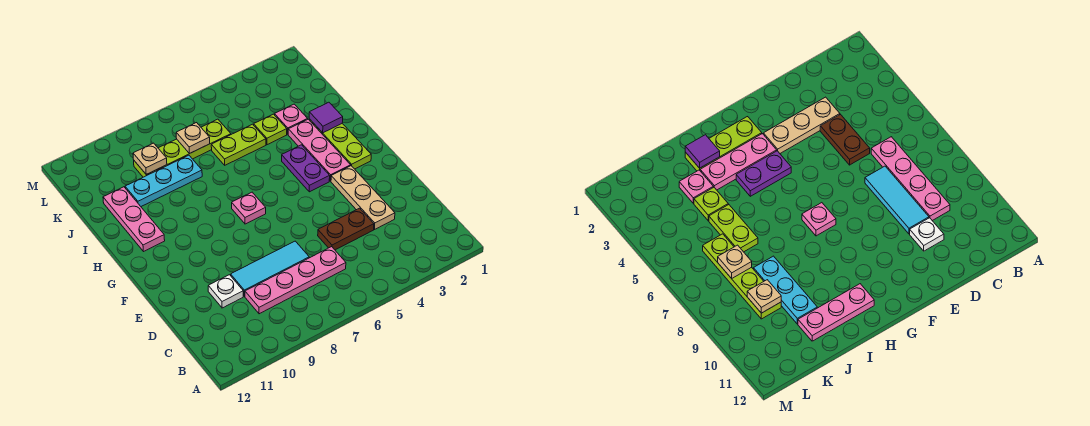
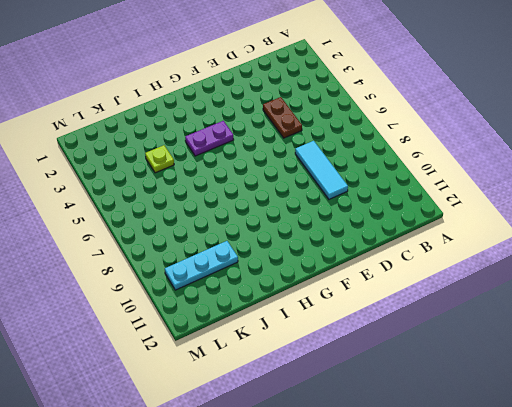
cyan plate J10:L10 level 1 -> cyan plate J8:J10 level 1
none -> pink plate C6:C9 level 1
none -> tan plate D3:F3 level 1
none -> white plate D10 level 1

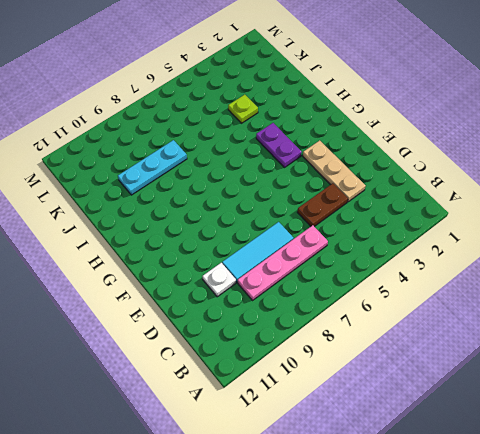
none -> lime plate G2:I2 level 1
none -> pink plate G3:I3 level 1
none -> pink plate G7 level 1

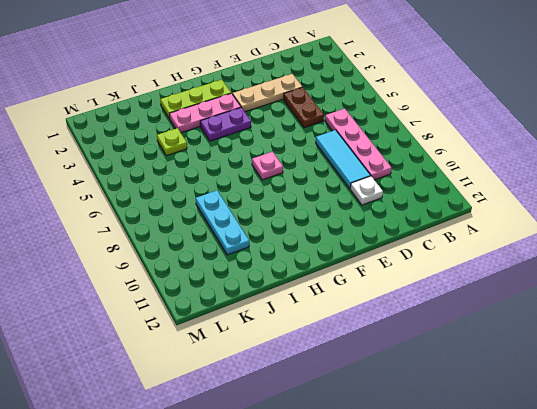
none -> pink plate H11:J11 level 1
none -> pink plate J3 level 1
none -> lime plate J5:J6 level 1

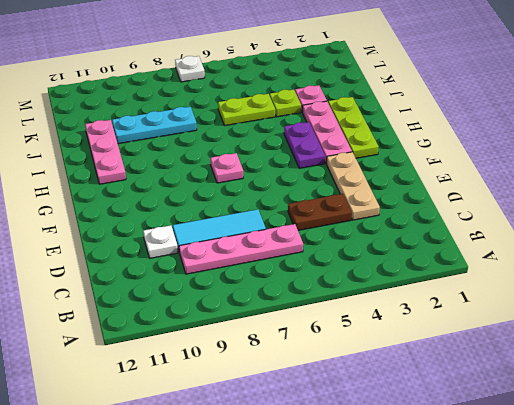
white plate M7 level 1 -> none
none -> lime plate K6:K9 level 1
none -> purple tile I2 level 2
none -> tan plate K7 level 2

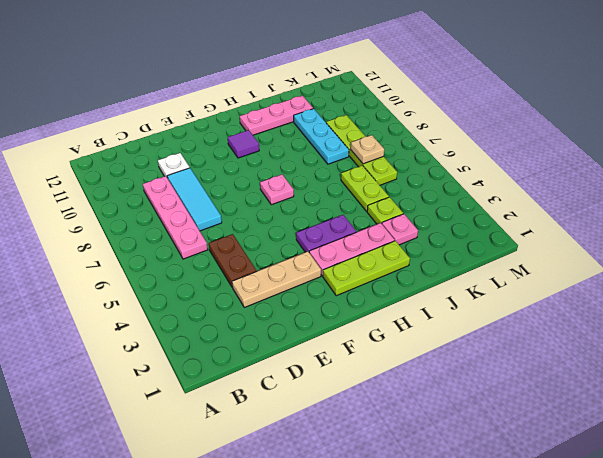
purple tile G10 level 1 -> purple tile I2 level 2
none -> tan plate K9 level 2

